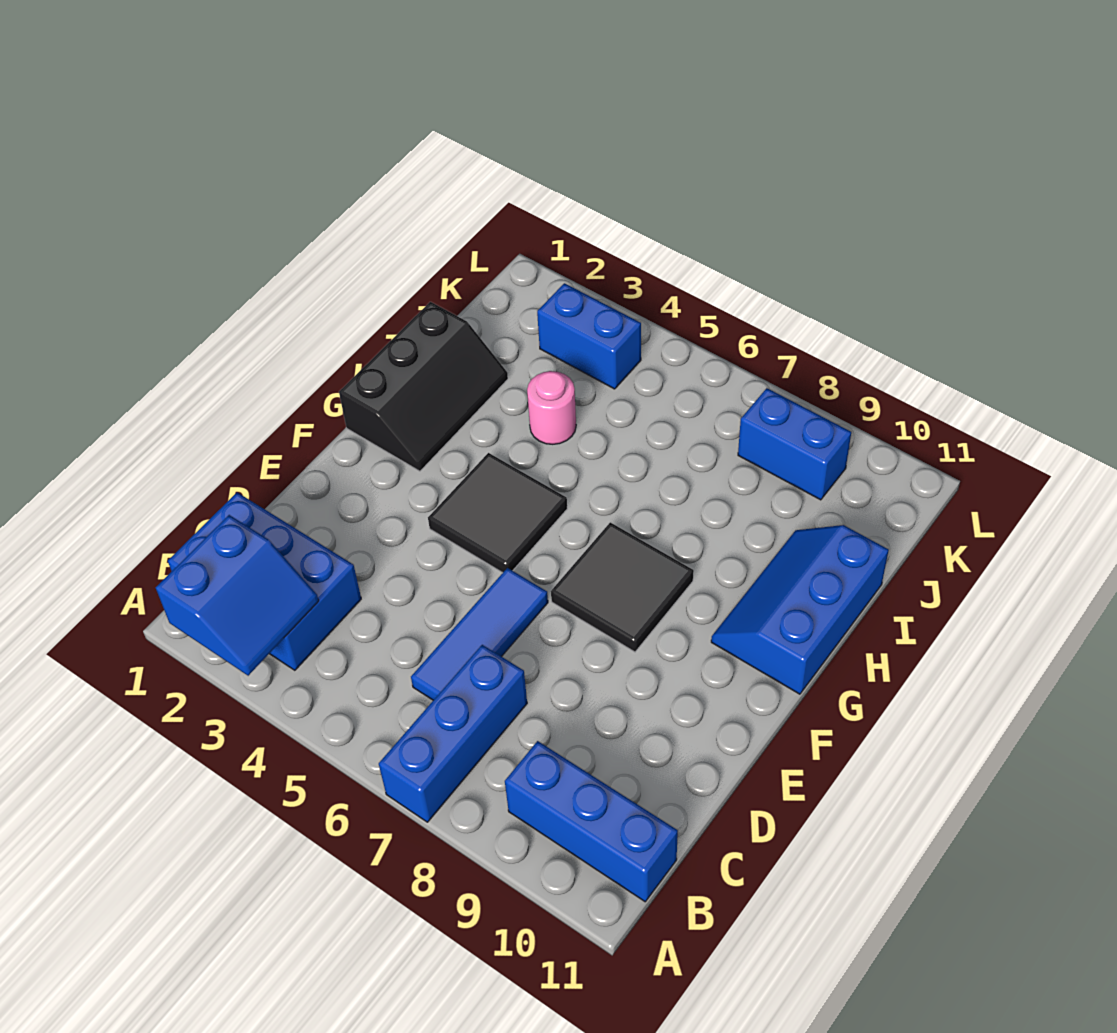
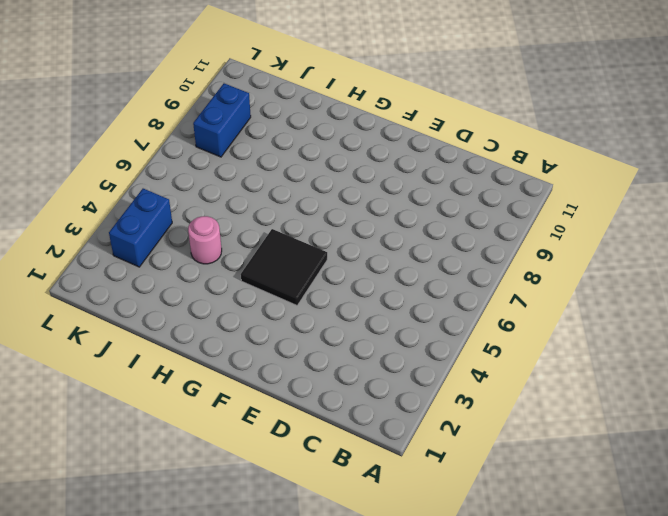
none -> blue brick A7:C7 level 1
none -> blue brick B1:C3 level 1
none -> blue brick B9:B11 level 1

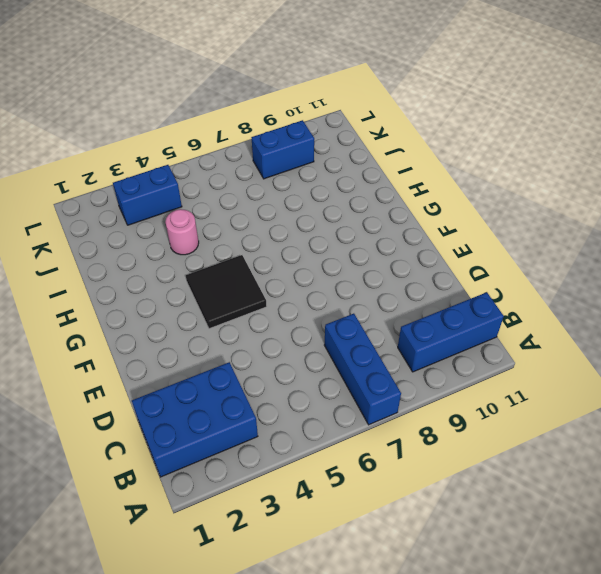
none -> blue tile C6:E6 level 1
none -> black tile F7:G8 level 1
none -> black slope G1:I2 level 1 top 1

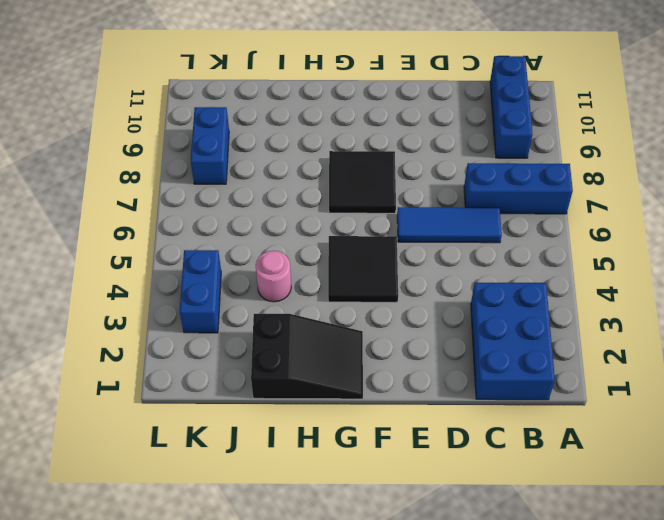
black slope G1:I2 level 1 top I -> black slope G1:I2 level 1 top 1
none -> blue slope G10:I11 level 1 top 11
none -> blue slope A2:B3 level 2 top 2

